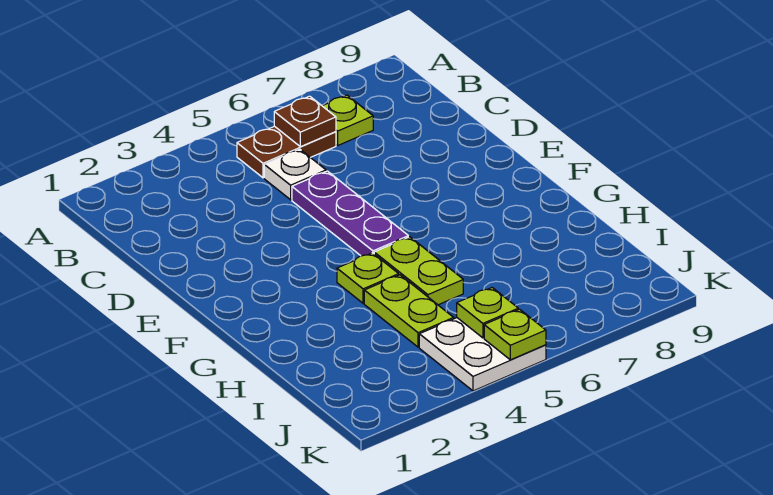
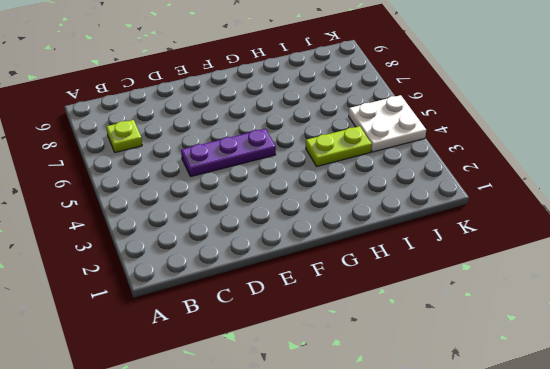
none -> brown plate B5:B6 level 1
none -> white plate C5 level 1

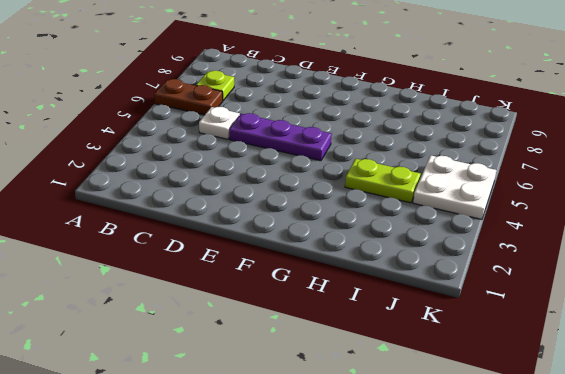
brown plate A6:B6 level 1 -> brown plate B5:B6 level 1
none -> lime plate G4 level 1
none -> lime plate G5:H5 level 1

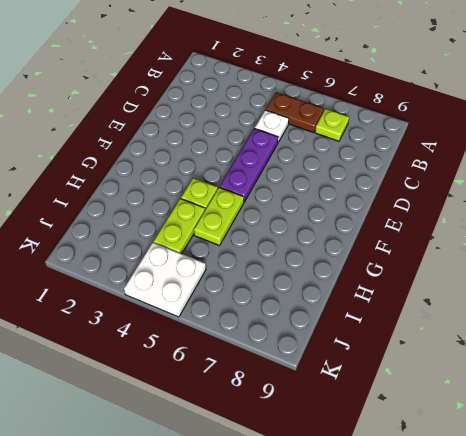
none -> brown plate B6 level 2
none -> lime plate J5 level 2

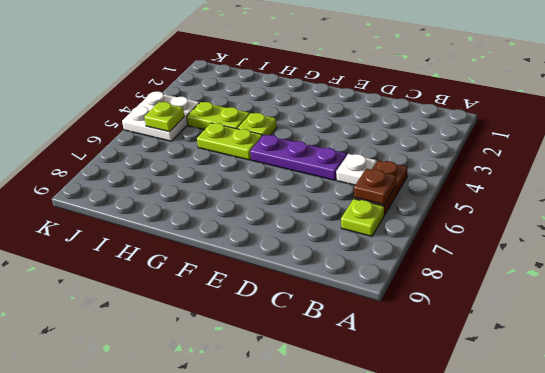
none -> lime plate K5 level 2

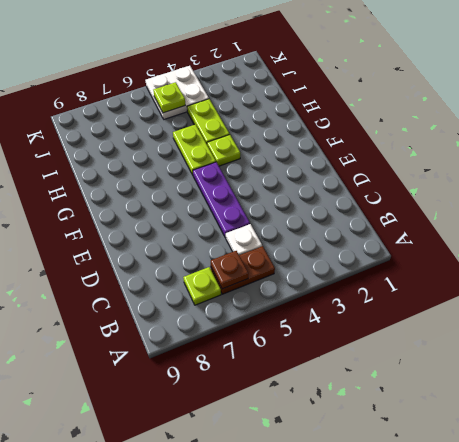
none -> lime plate K5 level 2

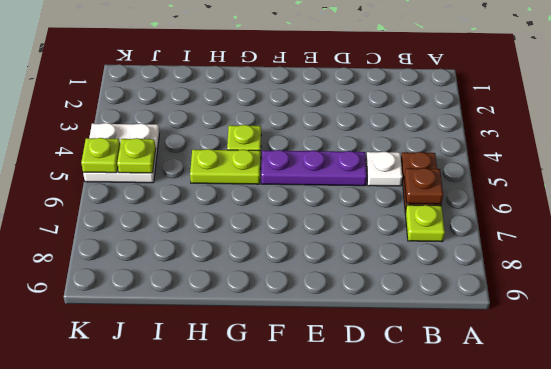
none -> lime plate H4:I4 level 1

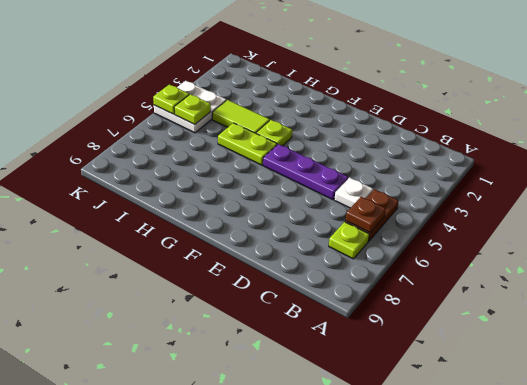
lime tile H4:I4 level 1 -> lime plate H4:I4 level 1

